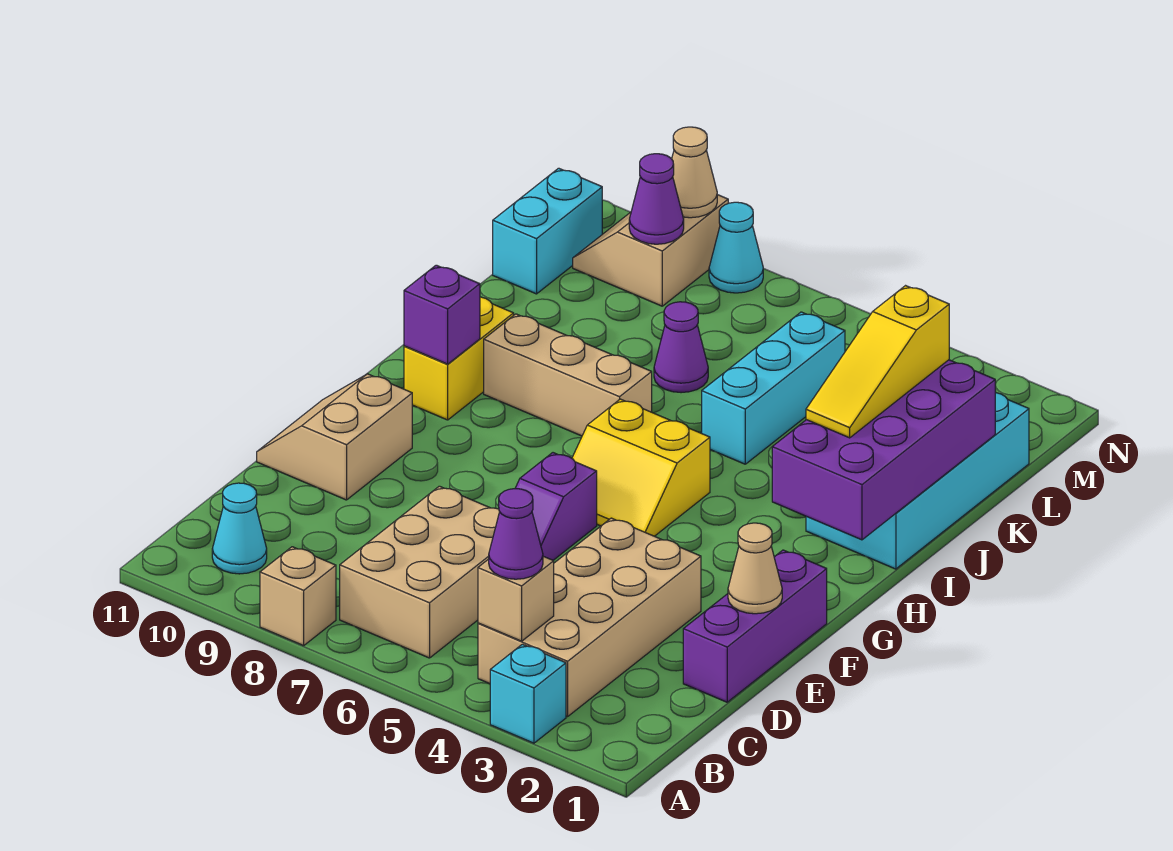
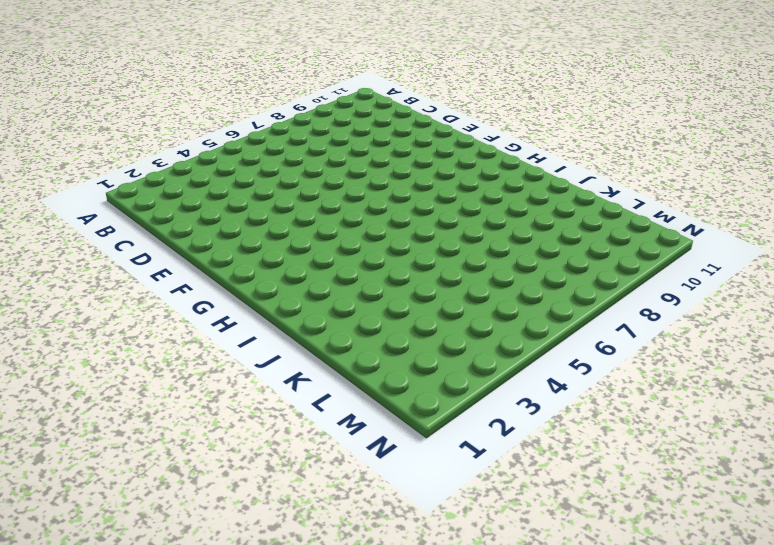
none -> cyan brick A3 level 1
none -> tan brick A8 level 1
none -> tan brick B3:E4 level 1

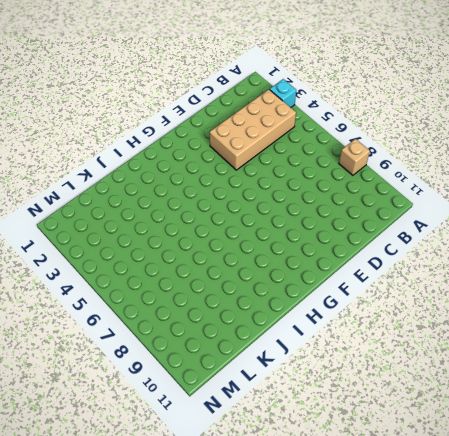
none -> tan brick B6:D7 level 1
none -> cyan cone B10 level 1
none -> purple brick D1:F1 level 1

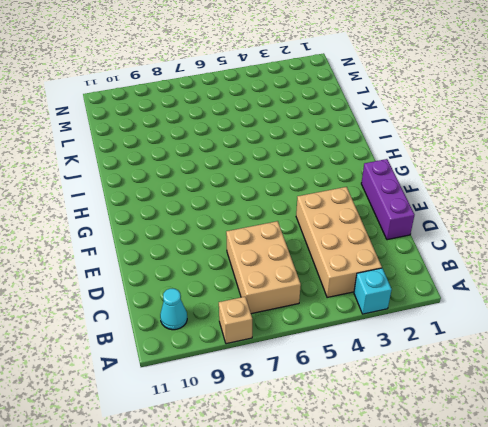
none -> purple slope E6:F6 level 1 top F
none -> tan slope E10:F11 level 1 top 10
none -> yellow slope G5:H6 level 1 top H

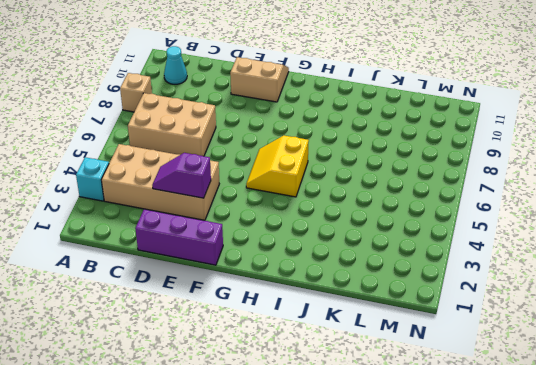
purple slope D3:E3 level 2 top E -> purple slope E6:F6 level 1 top F
none -> yellow brick H10:I10 level 1
none -> cyan brick I1:L2 level 1
none -> tan brick I7:I9 level 1

